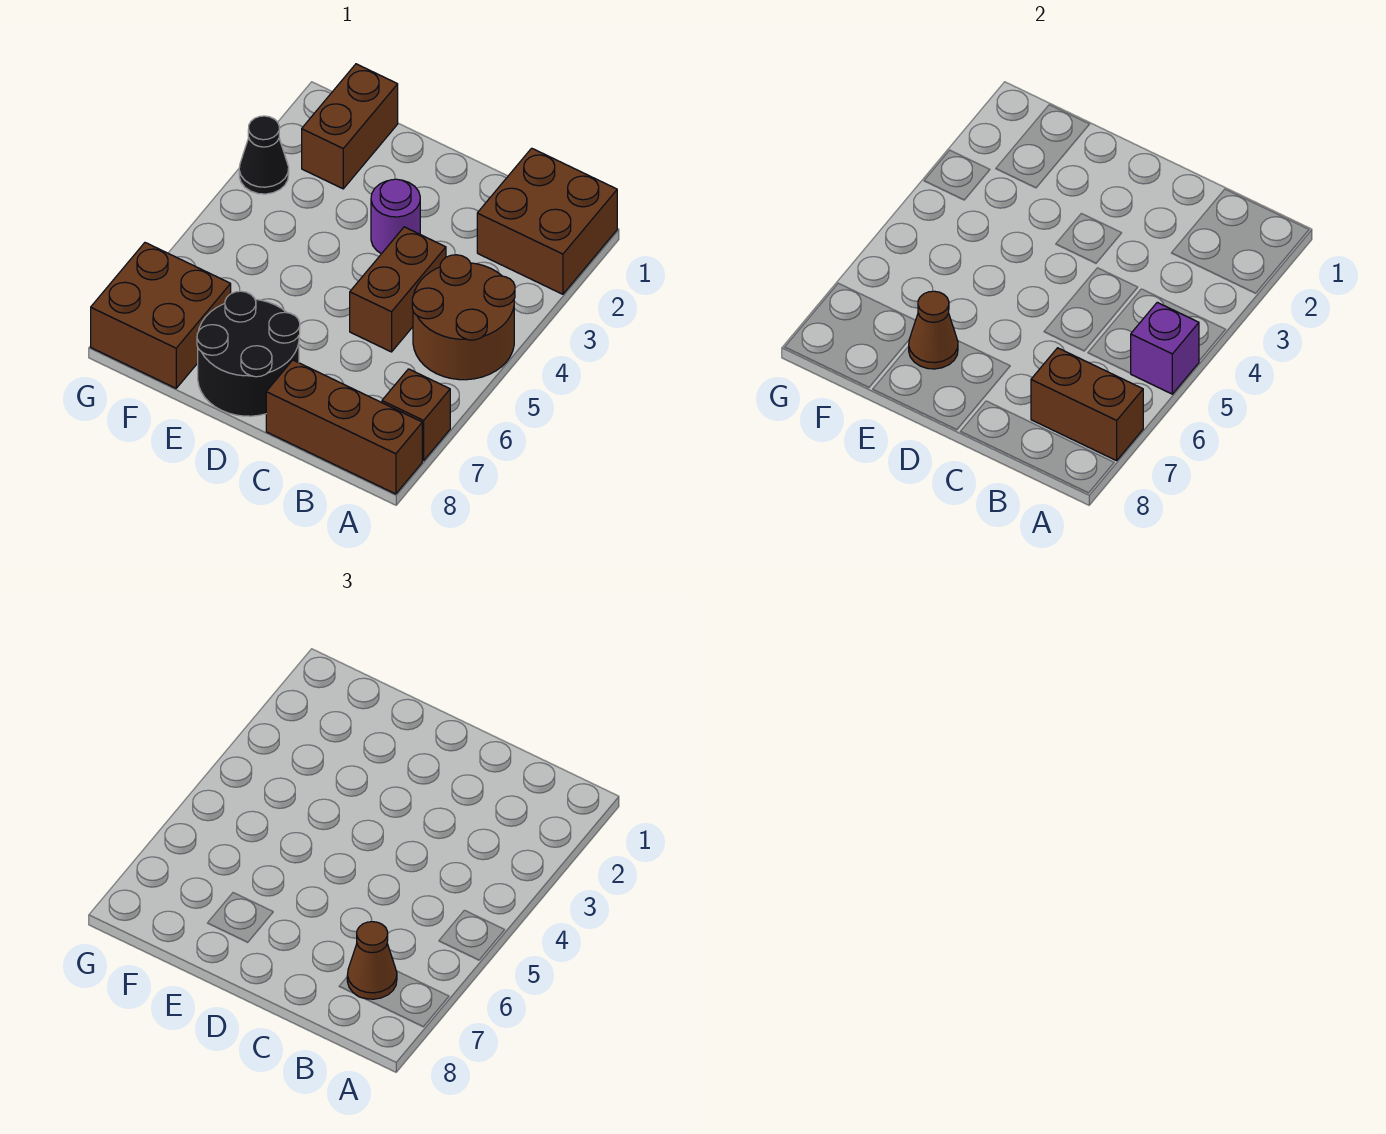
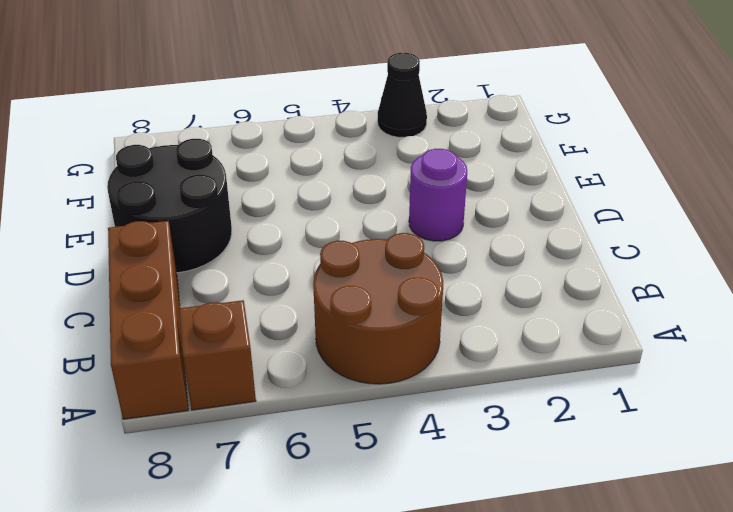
none -> brown brick A1:B2 level 1
none -> brown brick C4:C5 level 1
none -> brown brick F1:F2 level 1

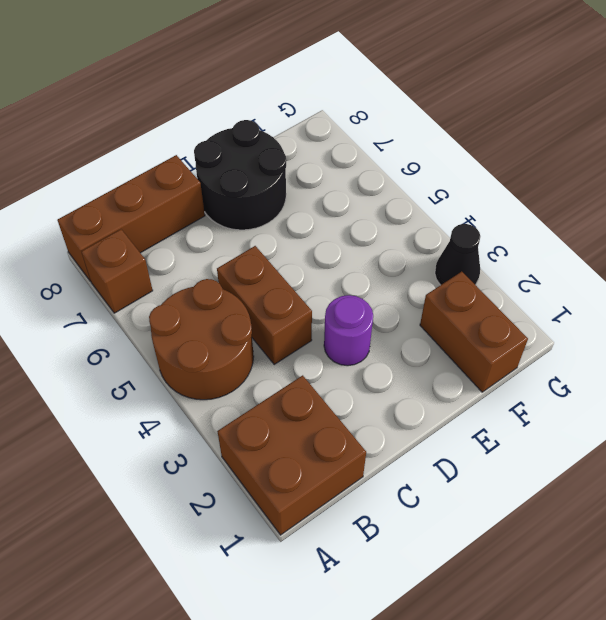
none -> brown brick F7:G8 level 1
none -> purple brick A5 level 2
none -> brown brick A7:B7 level 2

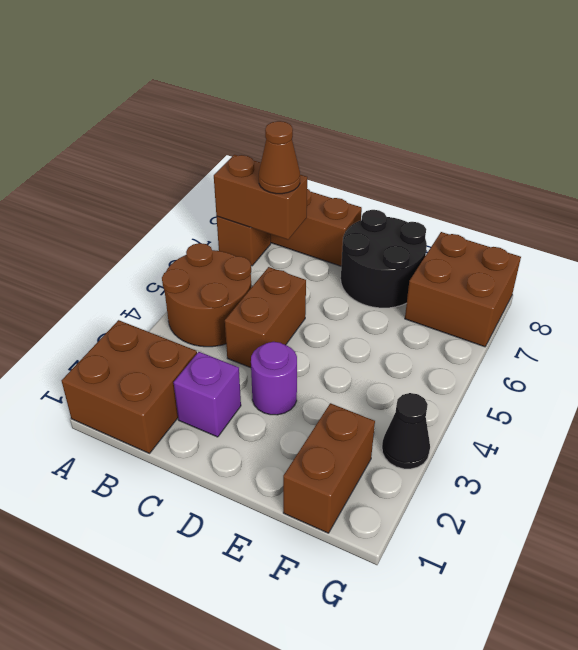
purple brick C2 level 1 -> purple brick A5 level 2
none -> brown cone E7 level 2

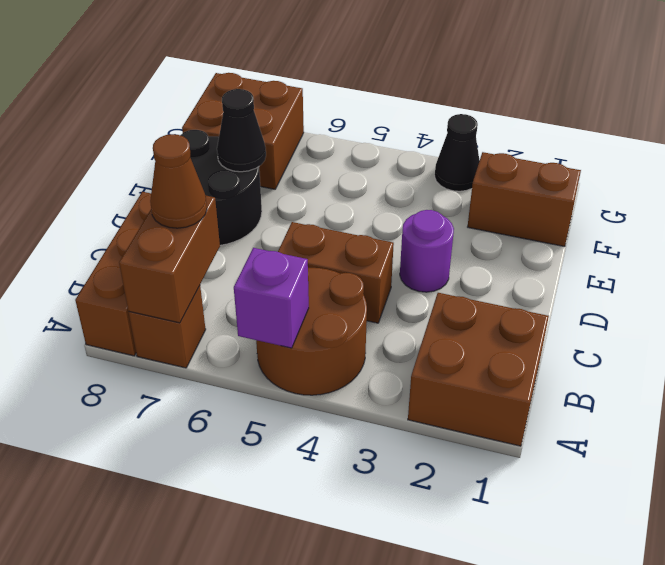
black cone E7 level 2 -> brown cone E7 level 2

